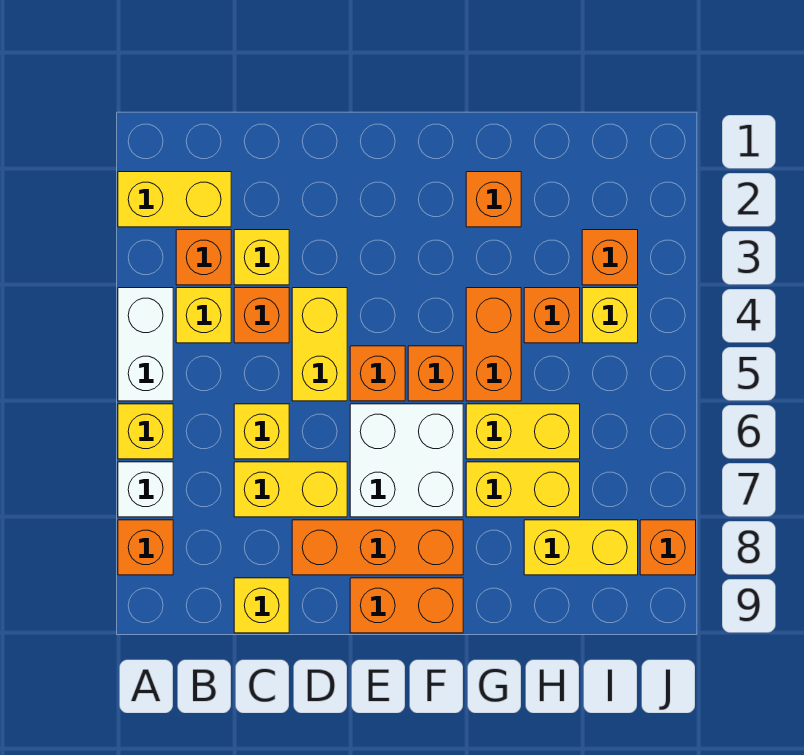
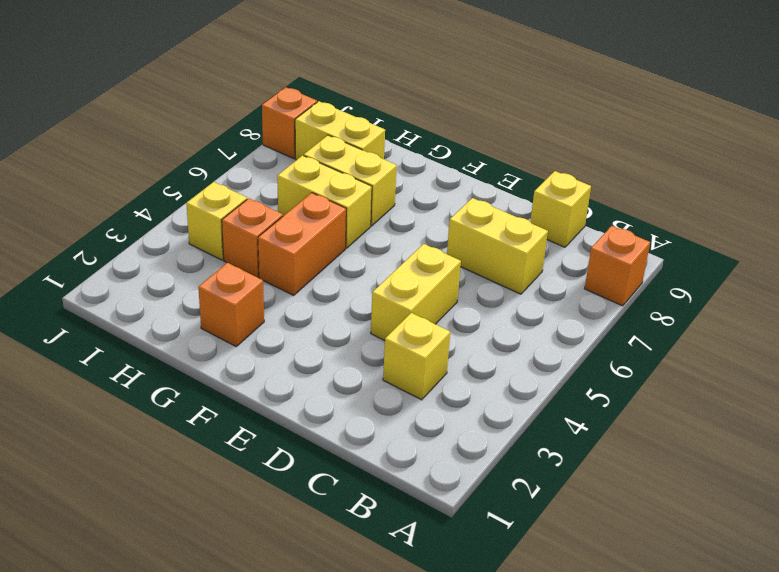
none -> yellow brick A2:B2 level 1
none -> white brick A4:A5 level 1
none -> yellow brick A6 level 1

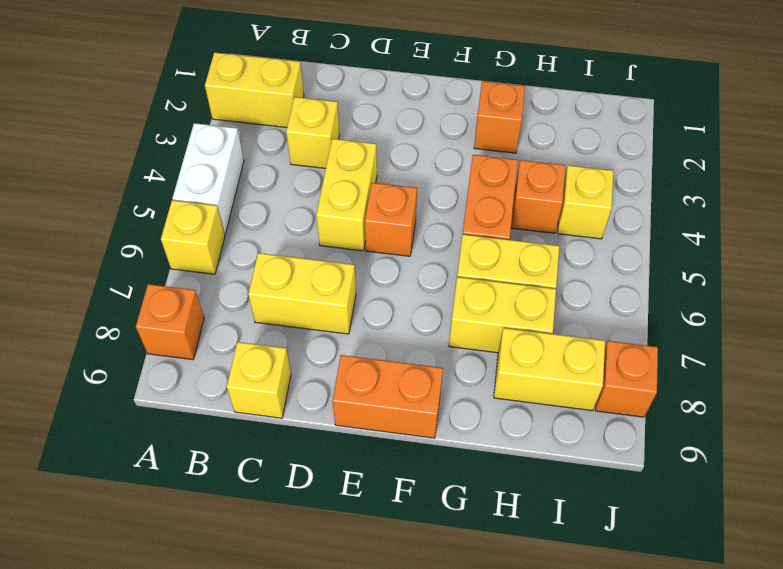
none -> white brick A7 level 1
none -> orange brick B3 level 1
none -> yellow brick B4 level 1

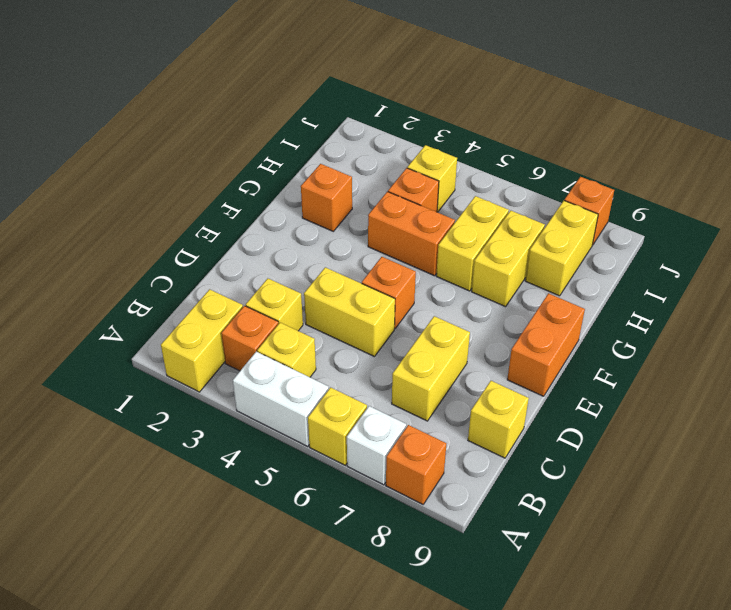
none -> orange brick C4 level 1
none -> yellow brick C6 level 1
none -> orange brick D8:F8 level 1

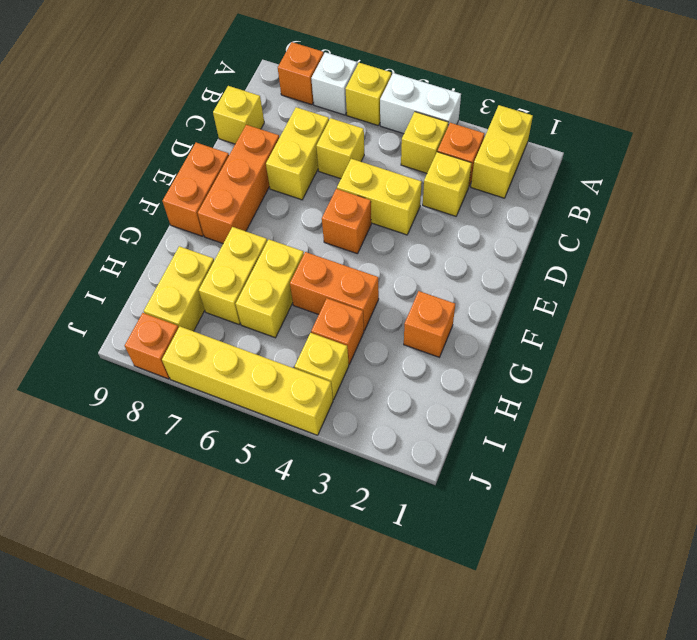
yellow brick J4:J7 level 1 -> none
none -> orange brick C4 level 1
none -> white brick E6:F7 level 1
none -> orange brick F5 level 1

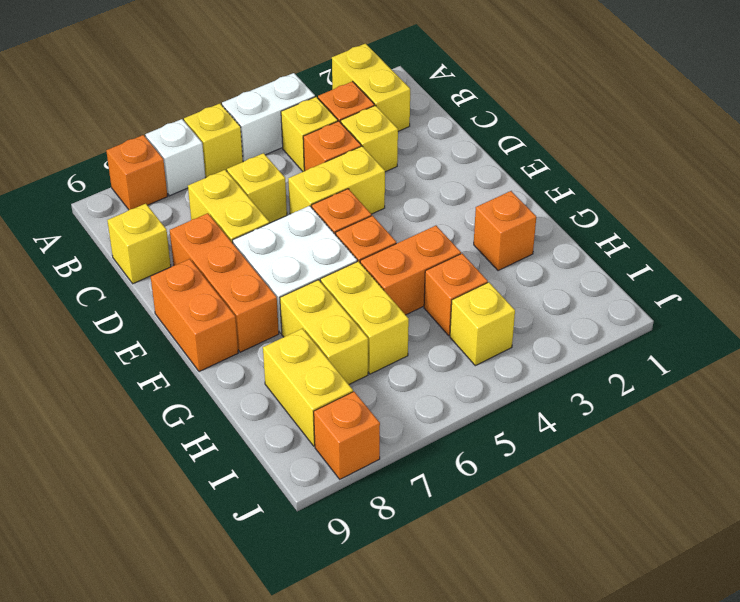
none -> orange brick I3 level 1

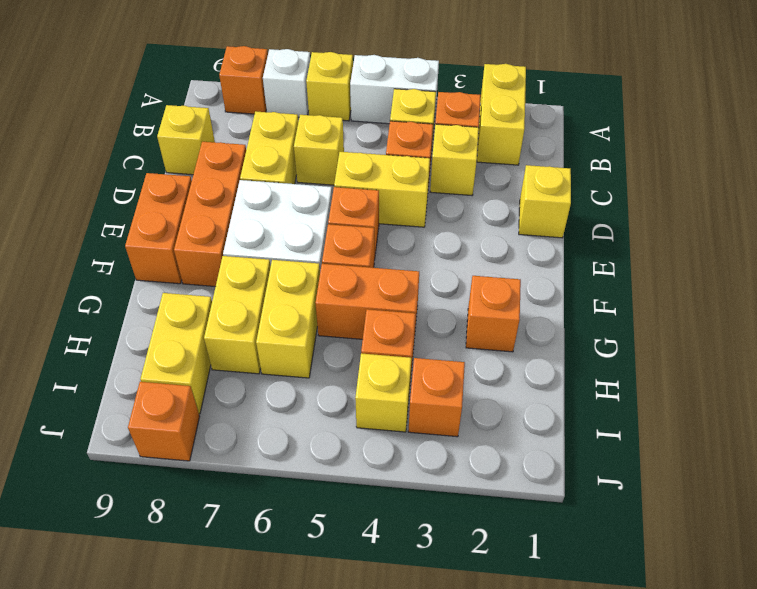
yellow brick D1 level 1 -> none

